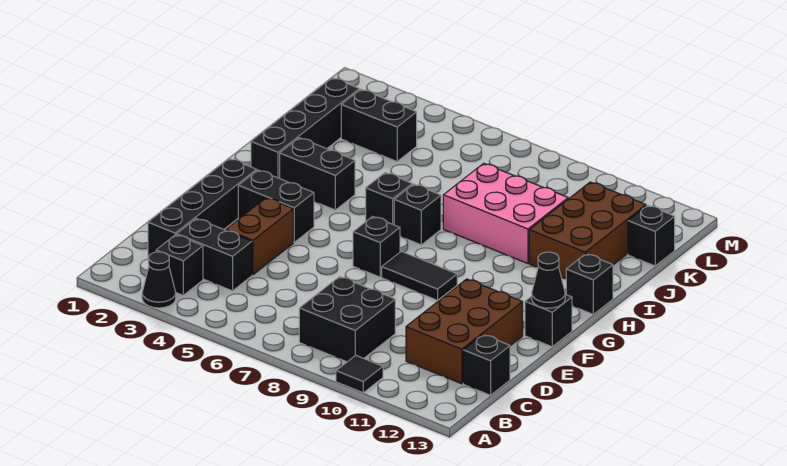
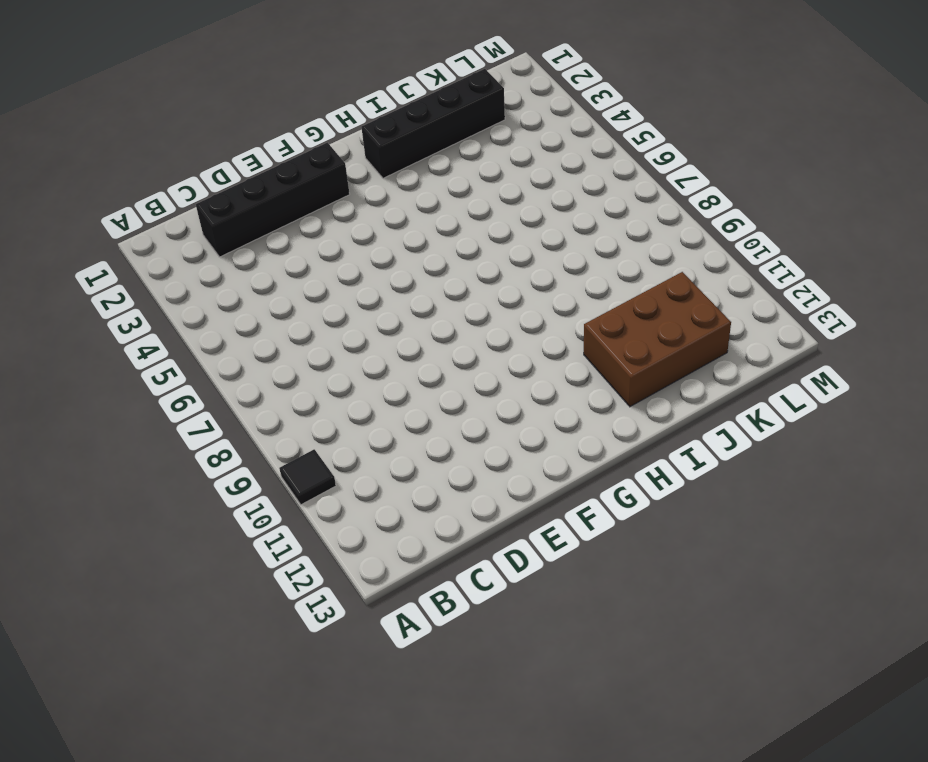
none -> black cone A3 level 1
none -> black brick B3 level 1
none -> black brick B8:C9 level 1

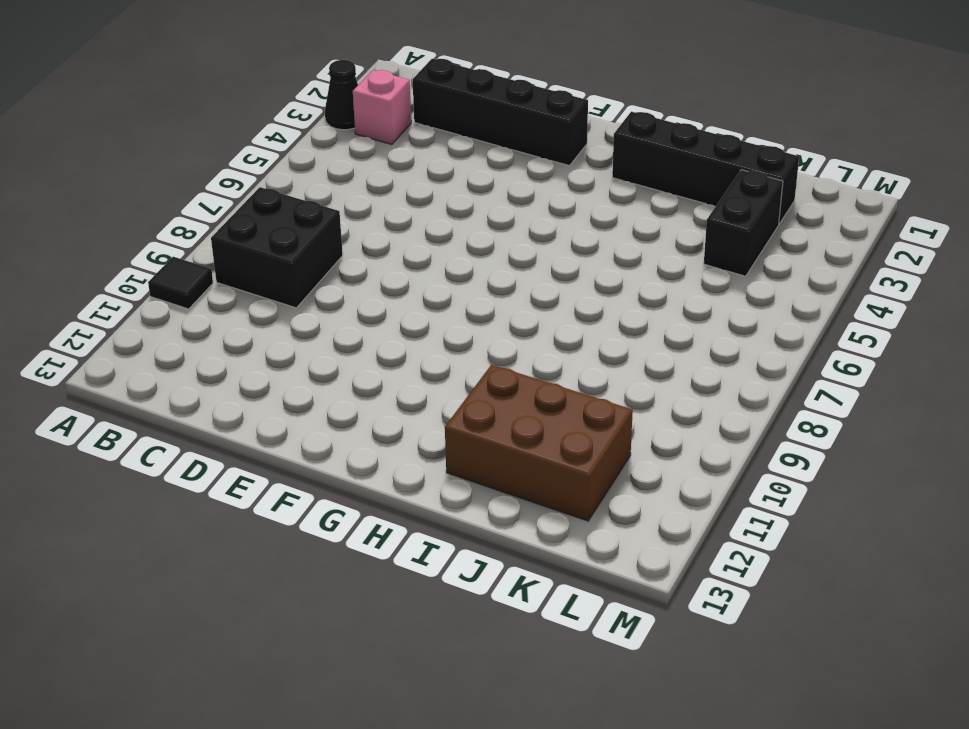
pink brick B3 level 1 -> black brick B3 level 1
none -> black brick C3:C4 level 1
none -> brown brick C11:E12 level 1
none -> black brick C13 level 1

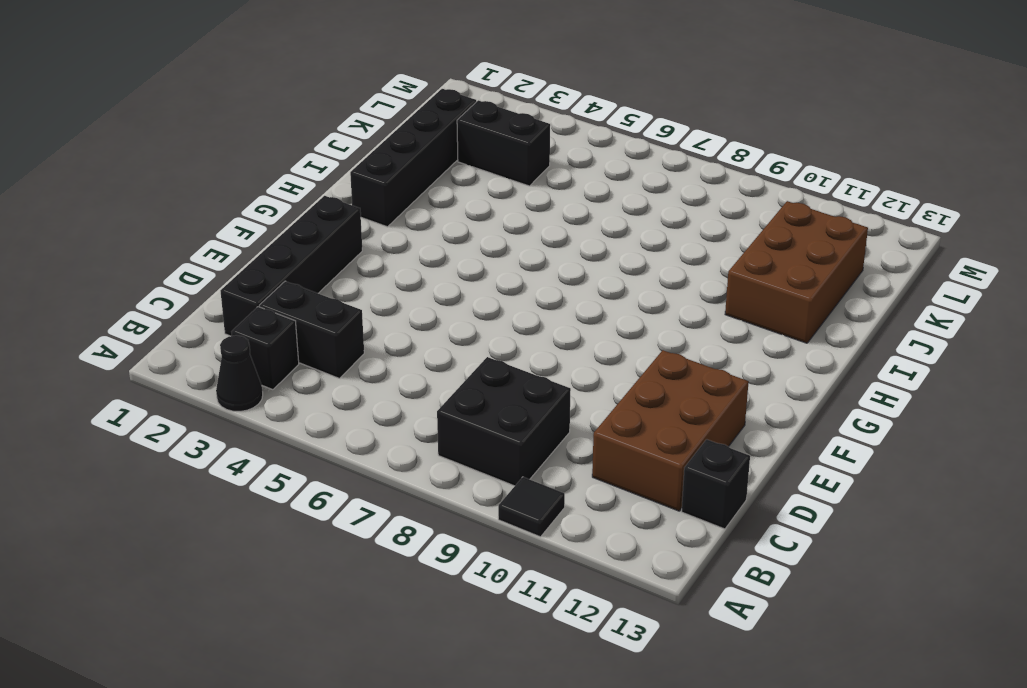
none -> brown brick D4:E4 level 1
none -> black brick F3:F4 level 1
none -> black brick F7 level 1

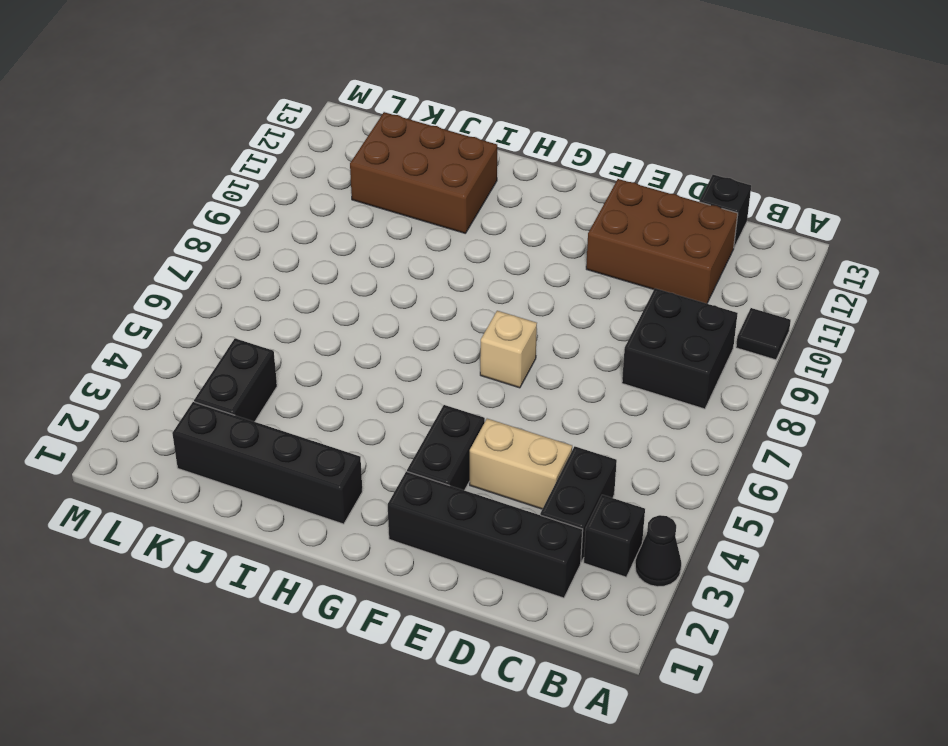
tan brick D4:E4 level 1 -> brown brick D4:E4 level 1
tan brick F7 level 1 -> black brick F7 level 1
none -> black tile F8:F9 level 1
none -> black brick F13 level 1
none -> black brick H3:H4 level 1

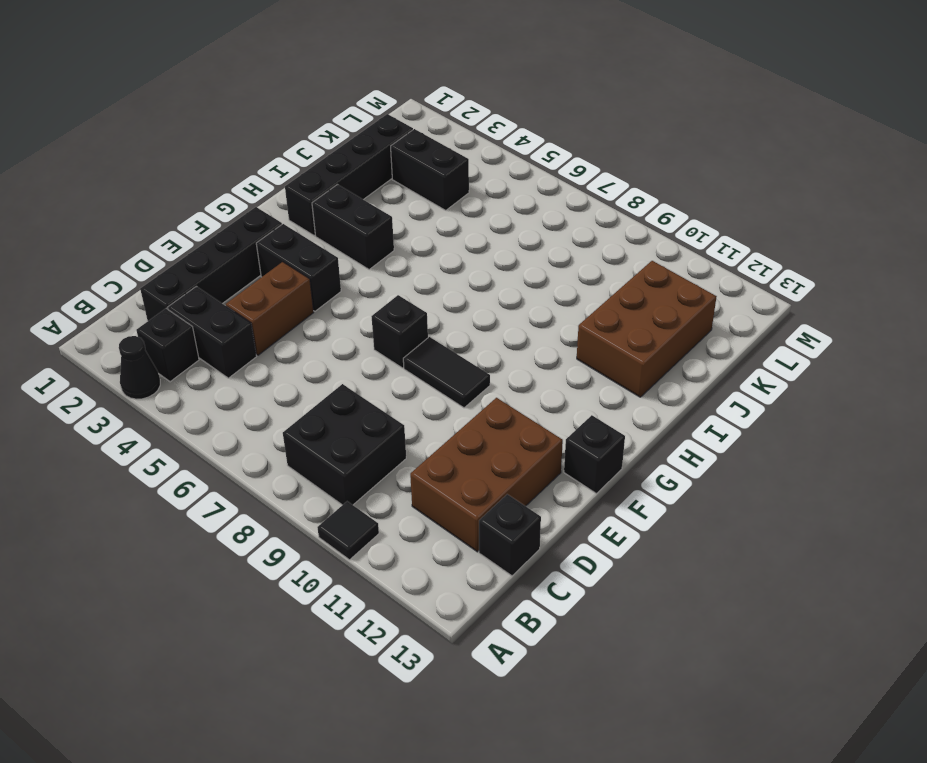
none -> black brick H6 level 1
none -> black brick H7 level 1
none -> black brick H13 level 1

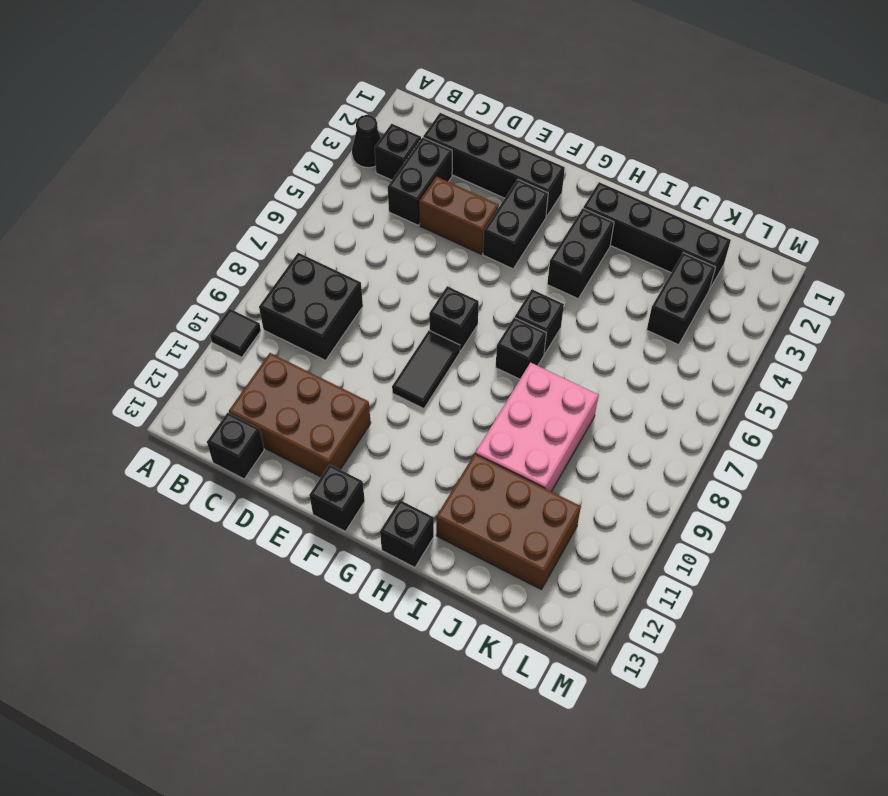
none -> black brick K13 level 1
none -> black cone F13 level 2

